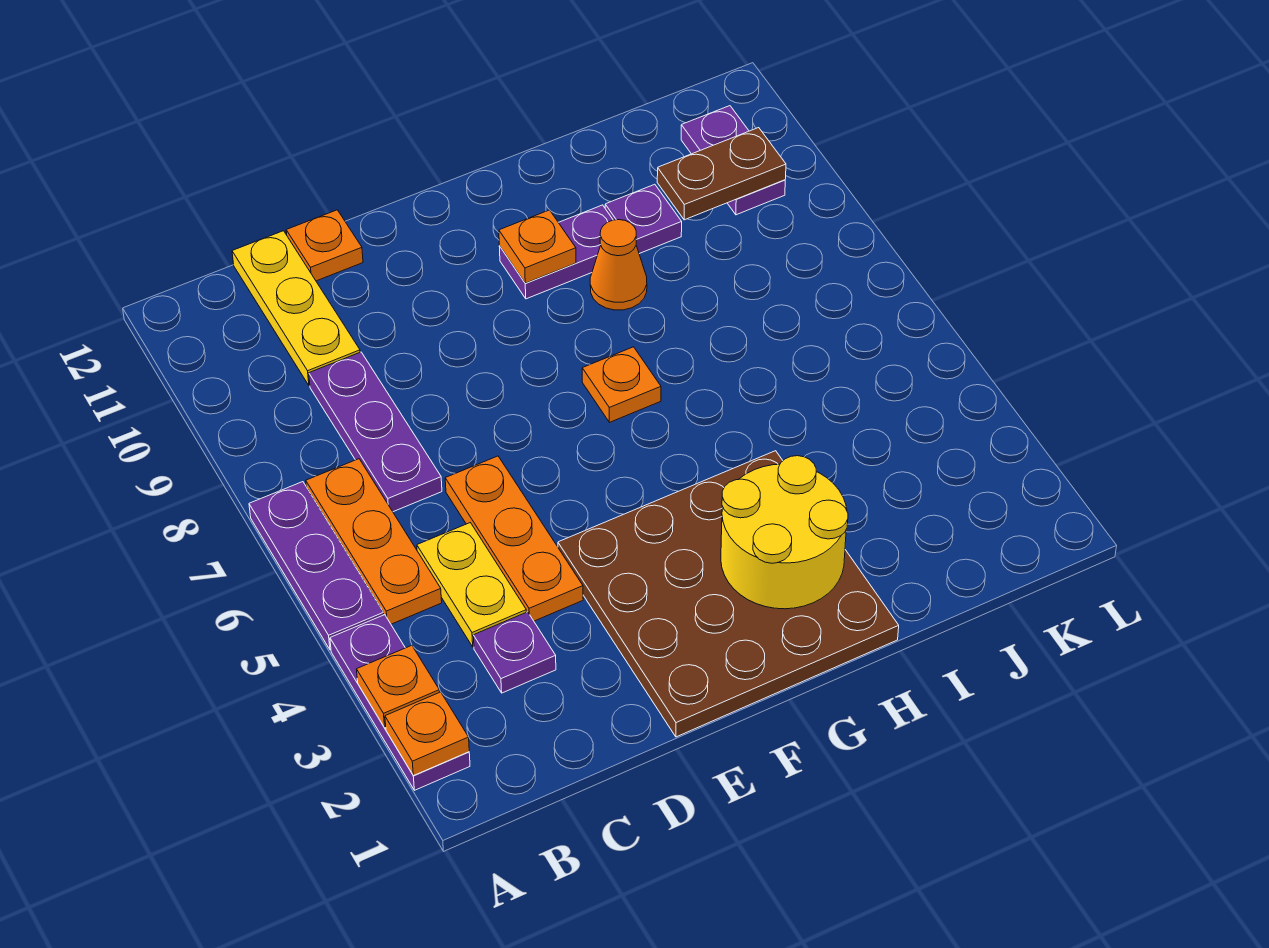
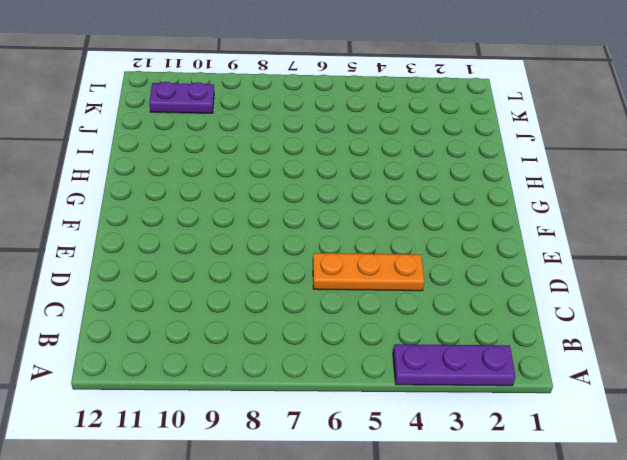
none -> purple plate A5:A7 level 1
none -> orange plate B5:B7 level 1
none -> purple plate C3 level 1

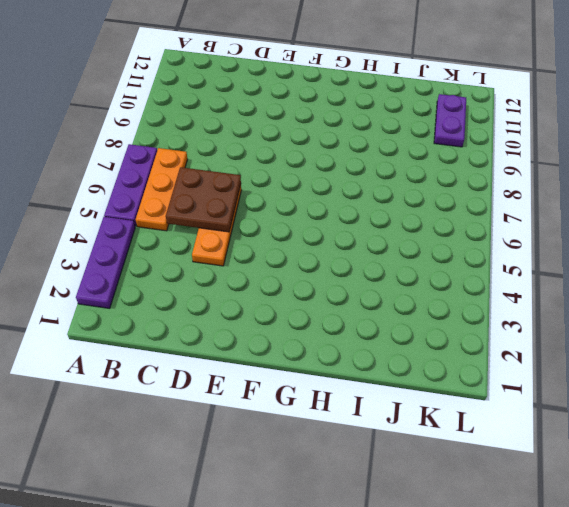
brown plate C5:D6 level 2 -> none
none -> purple plate C3 level 1
none -> yellow plate C4:C5 level 1
none -> purple plate C7:C9 level 1

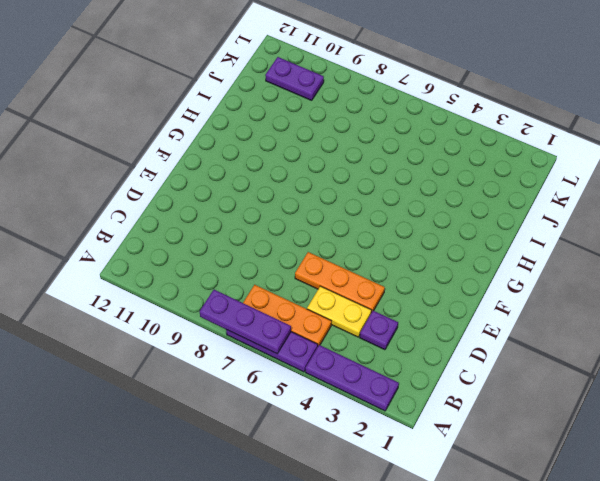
purple plate A6:A8 level 2 -> purple plate C7:C9 level 1
none -> yellow plate C10:C12 level 1
none -> orange plate D12 level 1
none -> brown plate E1:H4 level 1

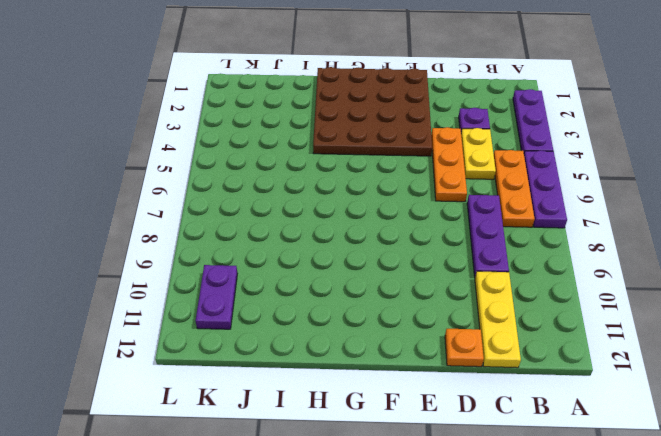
none -> orange plate G7 level 1
none -> purple plate G10:H10 level 1
none -> orange cone H9 level 1

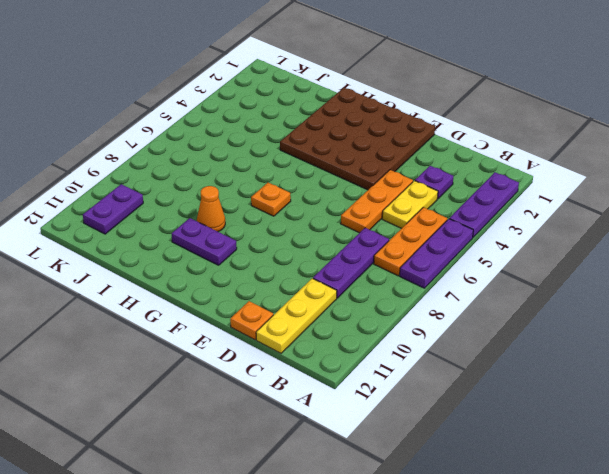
none -> purple plate I10 level 1
none -> orange plate A2 level 2
none -> orange plate A3 level 2

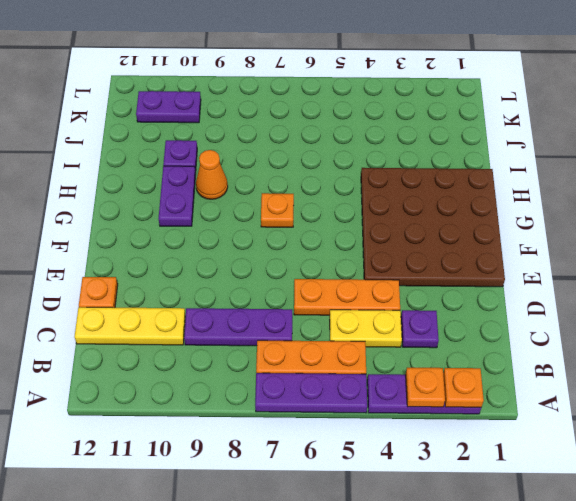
none -> yellow round brick G2:H3 level 2
none -> orange plate G10 level 2
none -> brown plate J10:K10 level 2

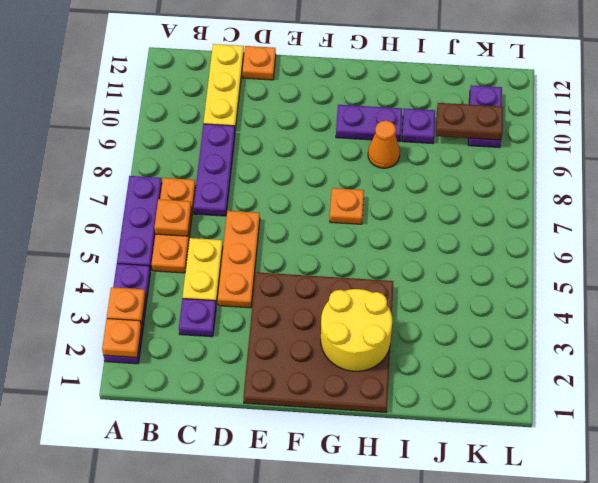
orange plate B6 level 2 -> orange plate G10 level 2

